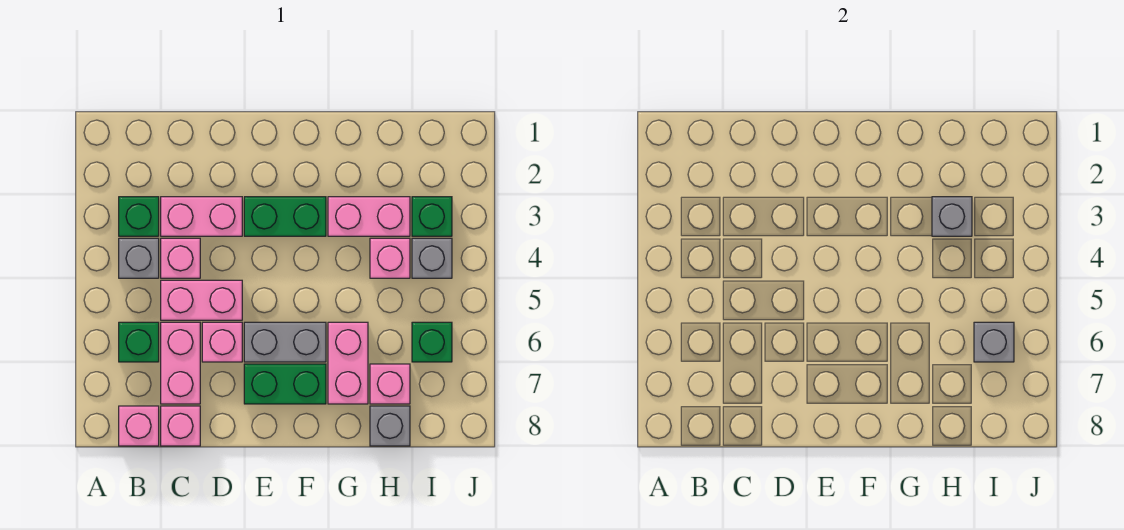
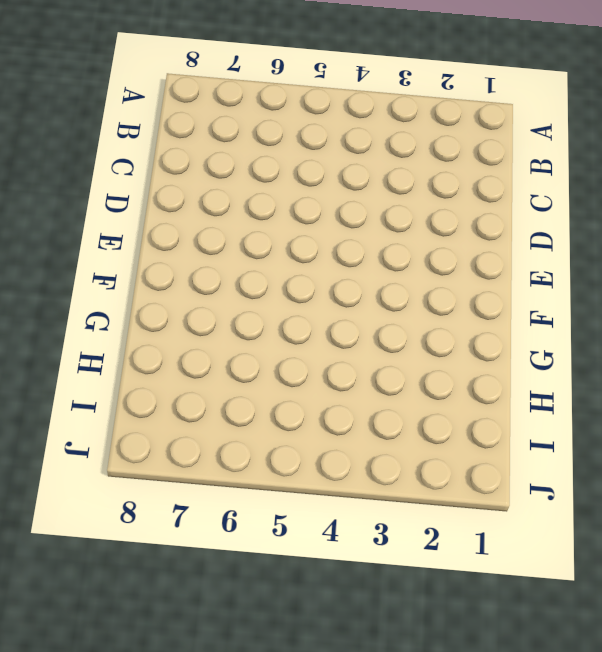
none -> green brick B3 level 1
none -> grey brick B4 level 1
none -> green brick B6 level 1

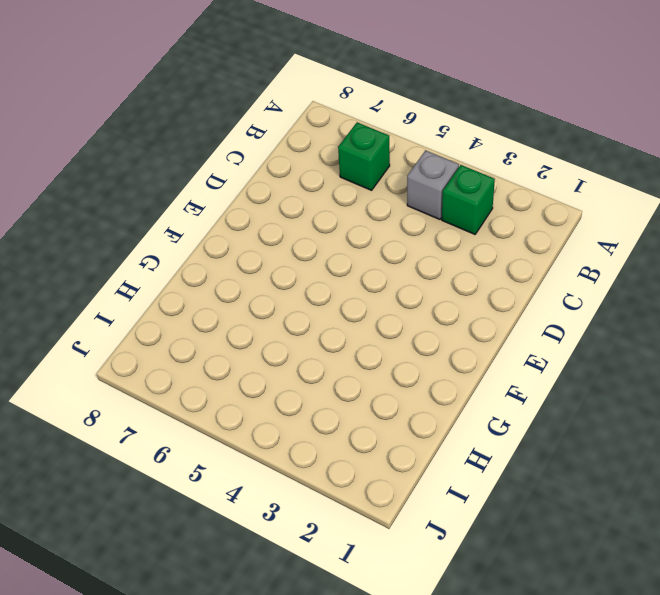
none -> pink brick B8 level 1
none -> pink brick C3:D3 level 1
none -> pink brick C4 level 1

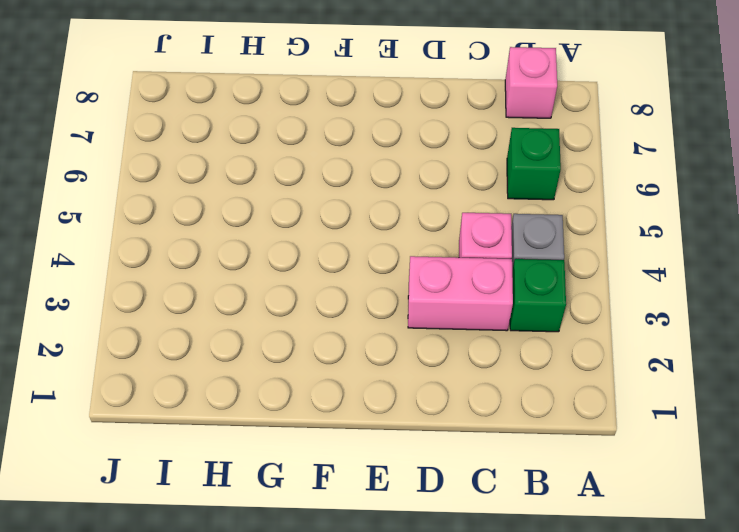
none -> pink brick C5:D5 level 1
none -> pink brick C6:C7 level 1
none -> pink brick C8 level 1

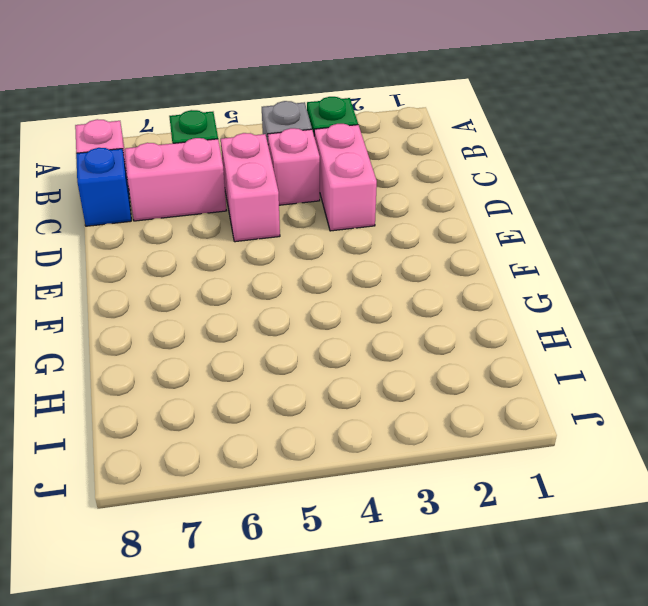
blue brick C8 level 1 -> pink brick C8 level 1
none -> pink brick D6 level 1
none -> green brick E3:F3 level 1
none -> grey brick E6:F6 level 1

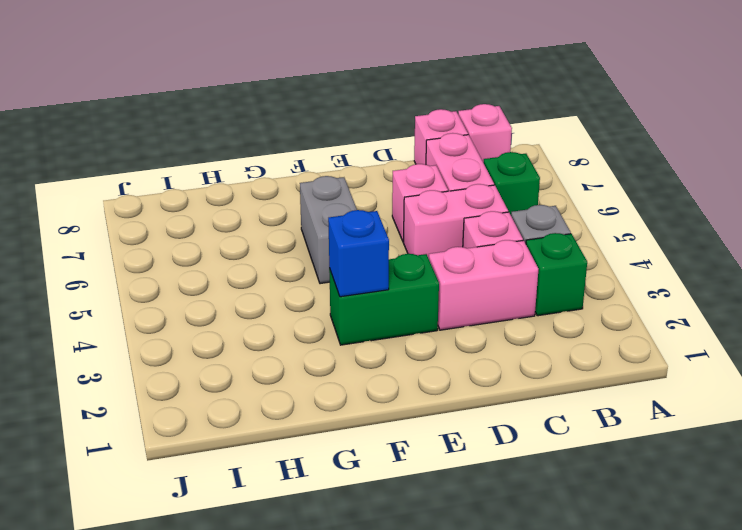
blue brick F3 level 2 -> none
grey brick F5:F6 level 1 -> grey brick E6:F6 level 1
none -> green brick E7:F7 level 1
none -> pink brick G3:H3 level 1
none -> pink brick G6:G7 level 1

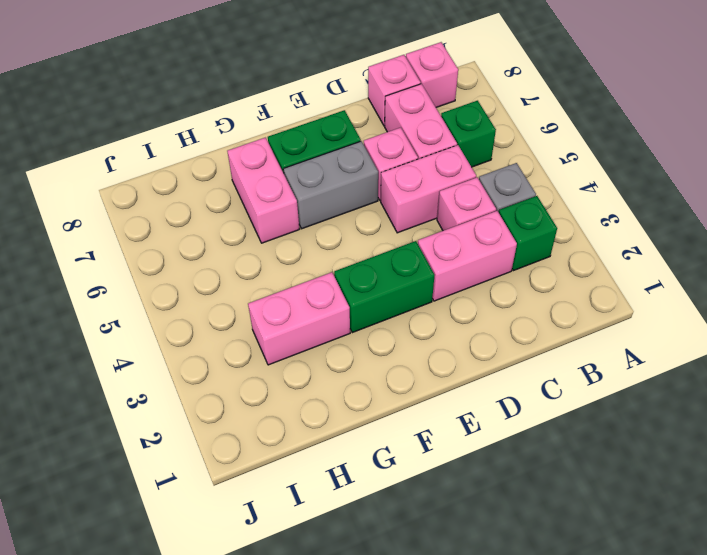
none -> pink brick H4 level 1
none -> pink brick H7 level 1
none -> grey brick H8 level 1

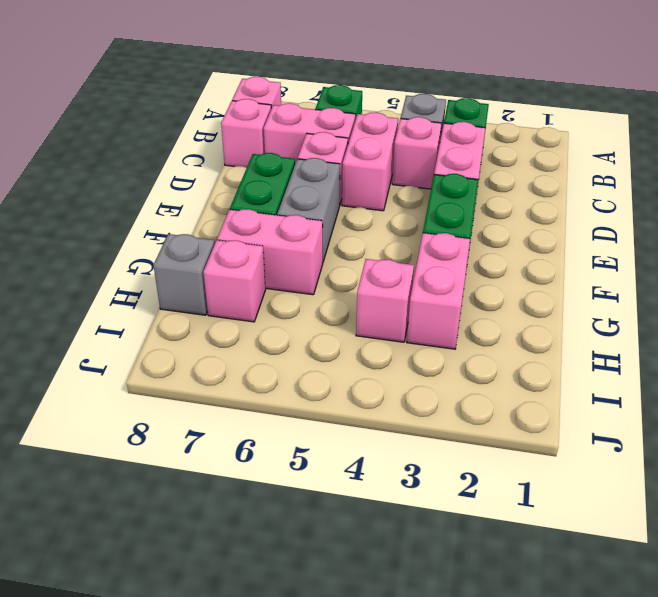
none -> green brick I3 level 1
none -> grey brick I4 level 1
none -> green brick I6 level 1

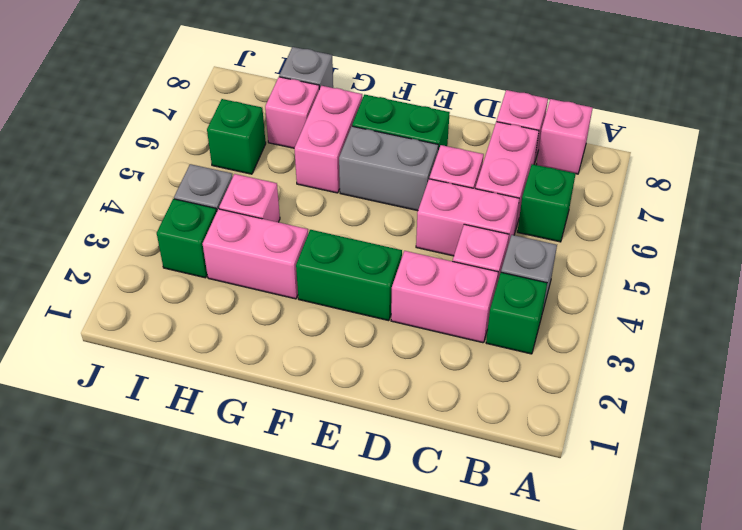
none -> grey brick H3 level 2
none -> grey brick I6 level 2

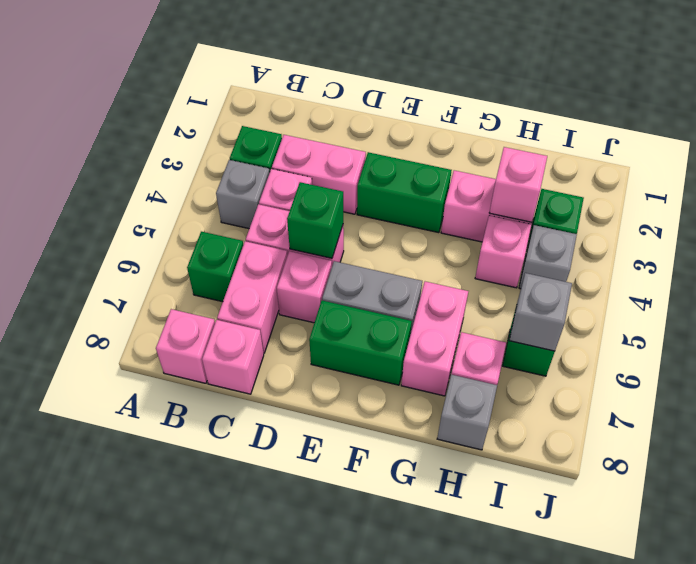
green brick D5 level 2 -> none
pink brick H3 level 2 -> grey brick H3 level 2

